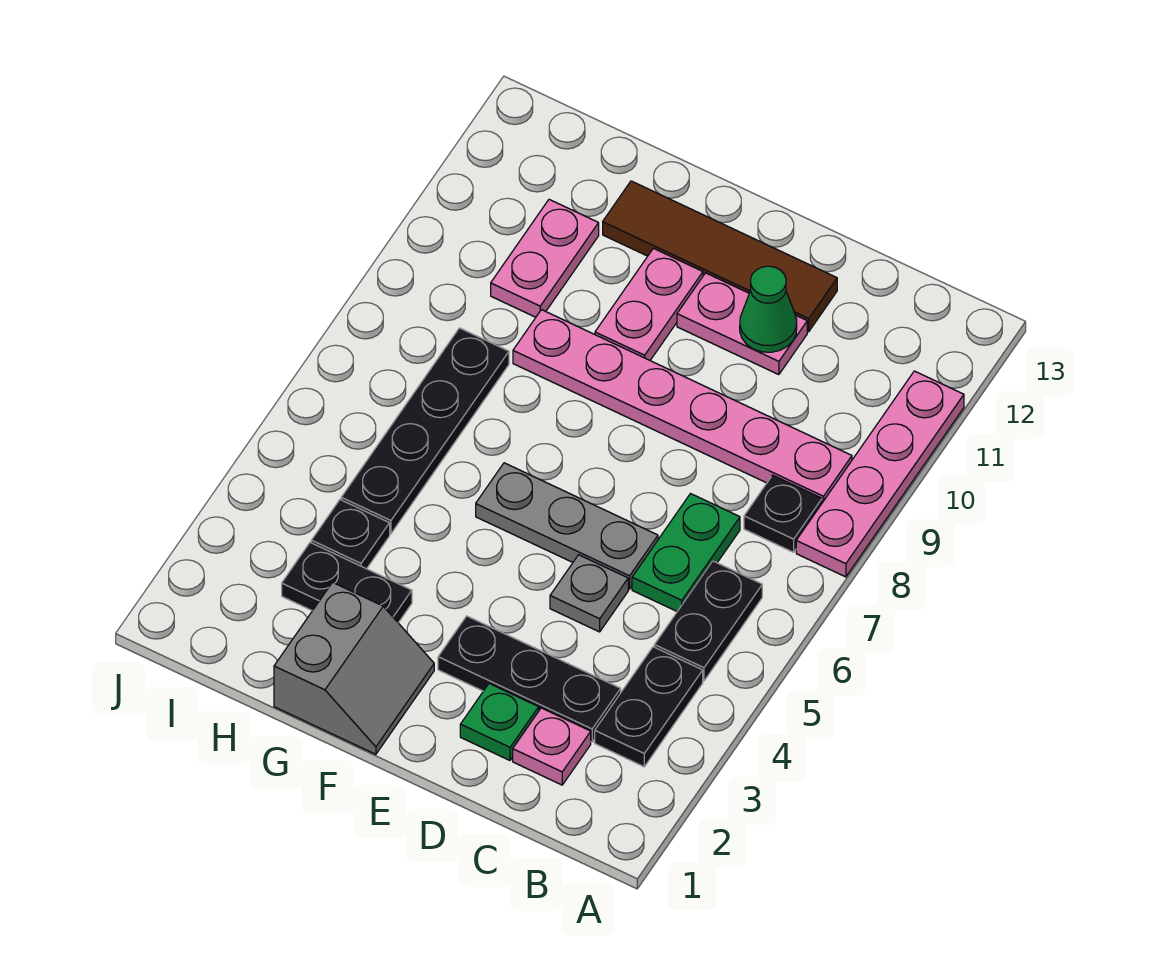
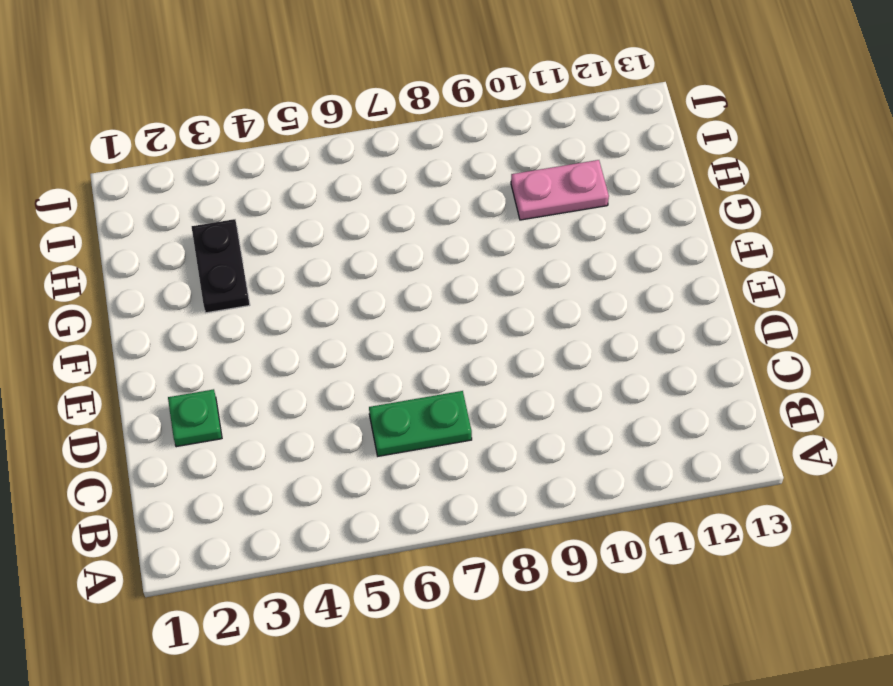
none -> pink plate A8:A11 level 1
none -> black plate B3:B4 level 1
none -> black plate B5:B6 level 1

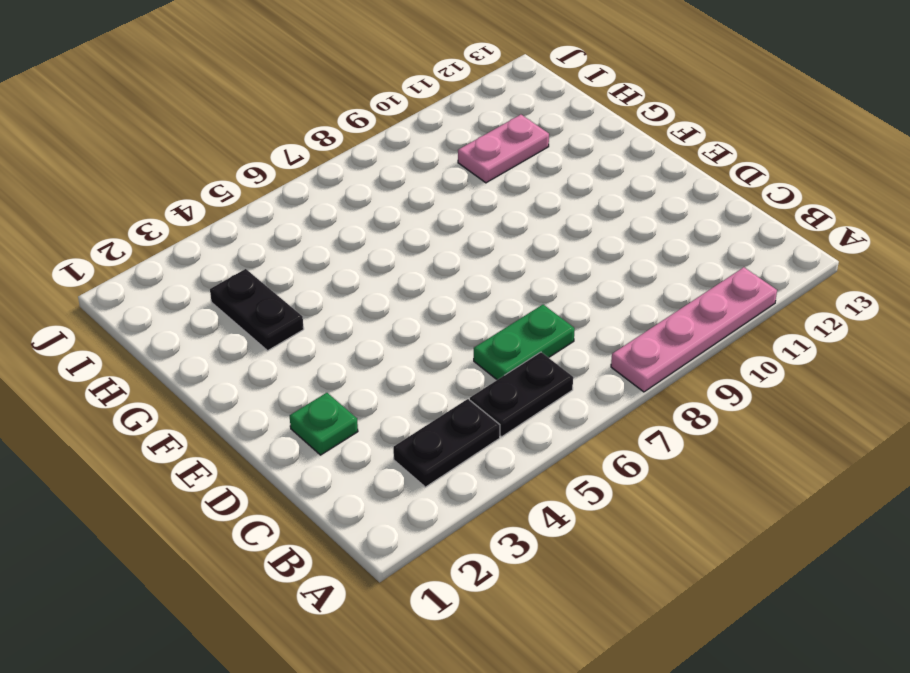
none -> black plate B8 level 1
none -> pink plate B9:G9 level 1
none -> pink plate C2 level 1

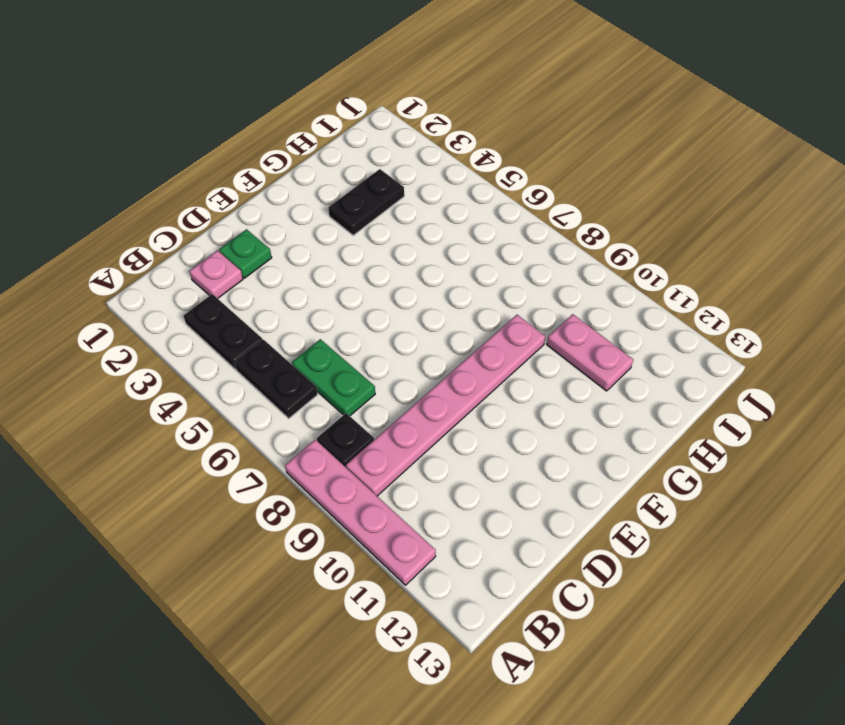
none -> black plate C3:E3 level 1
none -> grey plate D5 level 1
none -> grey plate D6:F6 level 1

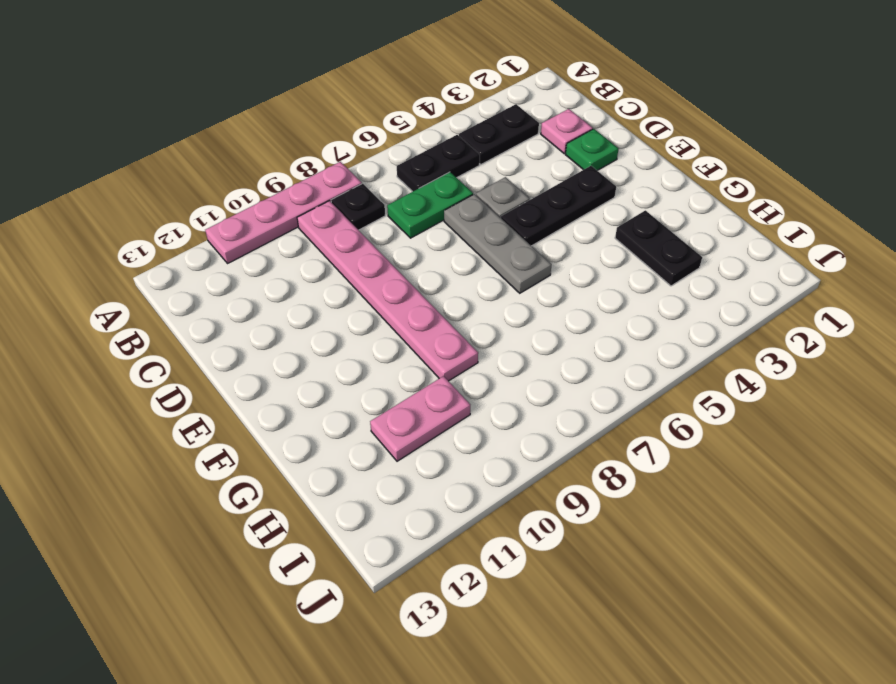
black plate E3:E5 level 1 -> black plate C3:E3 level 1
none -> pink plate D11:E11 level 1
none -> brown tile D12:G12 level 1
none -> grey slope F1:G2 level 1 top G

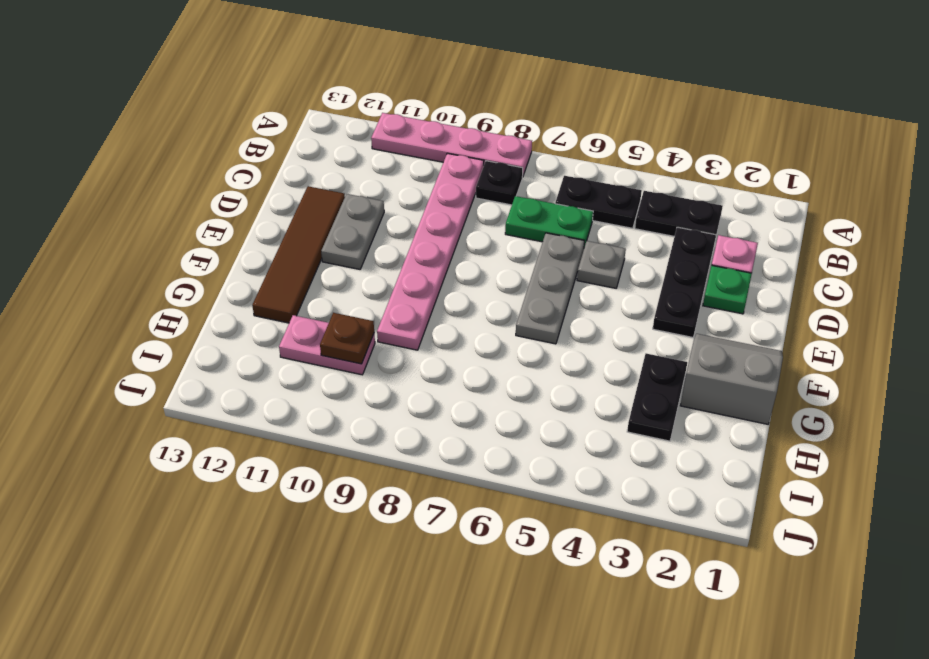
grey plate D11:E11 level 1 -> pink plate D11:E11 level 1
brown plate H10 level 2 -> none
none -> pink plate F10:F11 level 1
none -> black plate H4 level 1
none -> black plate H5:H8 level 1

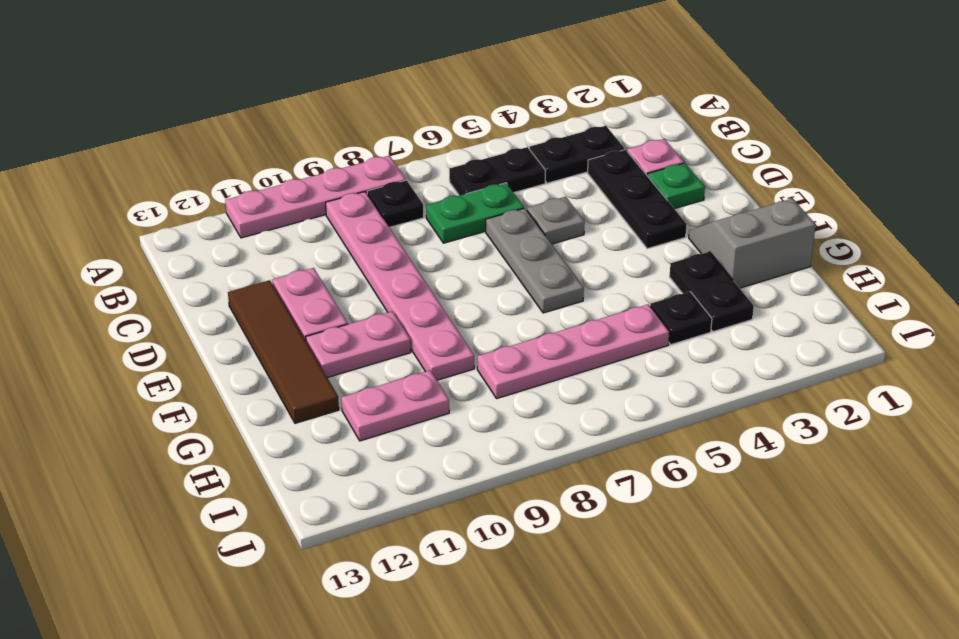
pink plate H5:H8 level 1 -> black plate H5:H8 level 1
none -> green cone D11 level 2

